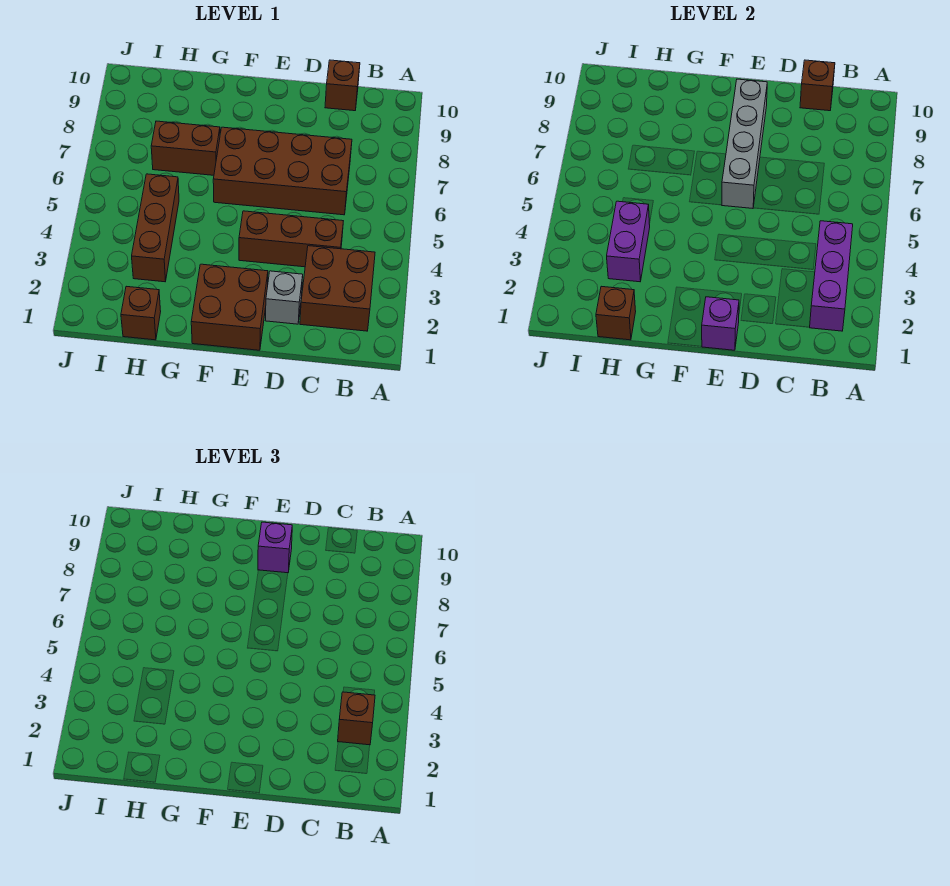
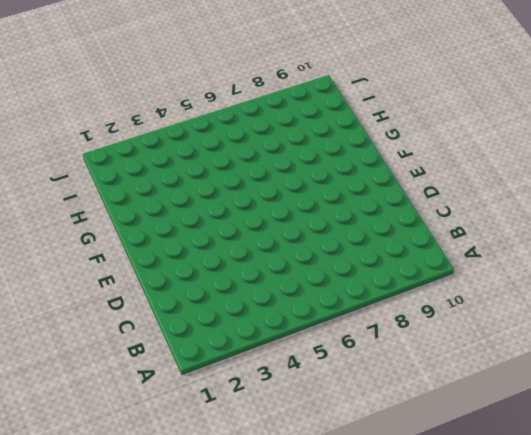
none -> brown brick B2:C3 level 1
none -> brown brick C4:E4 level 1
none -> brown brick C6:F7 level 1

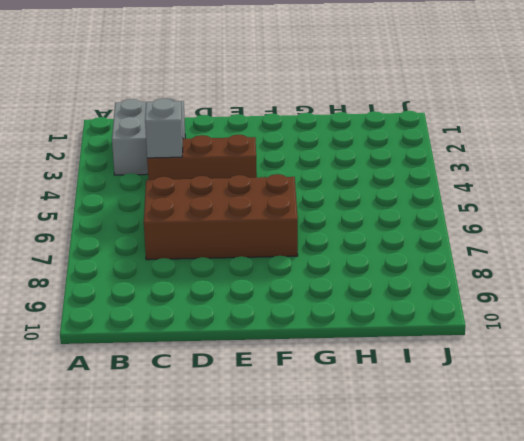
grey brick B2:C3 level 1 -> brown brick B2:C3 level 1
grey brick C4 level 2 -> grey brick D2 level 1
none -> brown brick C10 level 1
none -> brown brick E1:F2 level 1
none -> brown brick G7:H7 level 1

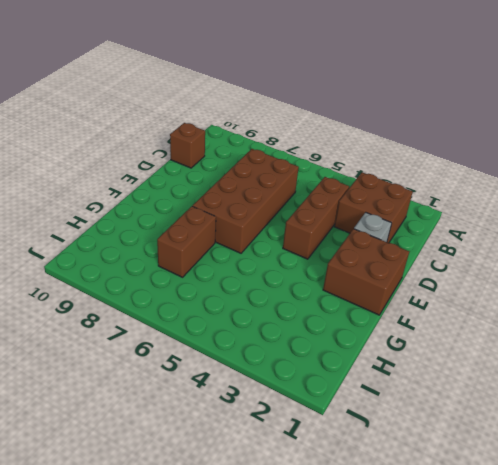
none -> brown brick H1 level 1
none -> brown brick H3:H5 level 1
none -> purple brick B2:B4 level 2

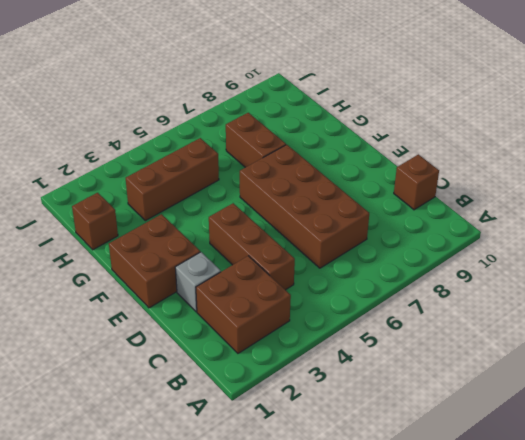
none -> purple brick B2:B4 level 2
none -> brown brick C10 level 2
none -> purple brick E1 level 2

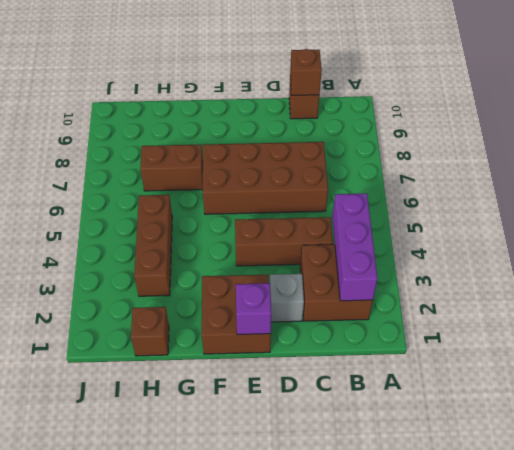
none -> grey brick E6:E9 level 2
none -> brown brick H1 level 2
none -> purple brick H3:H4 level 2

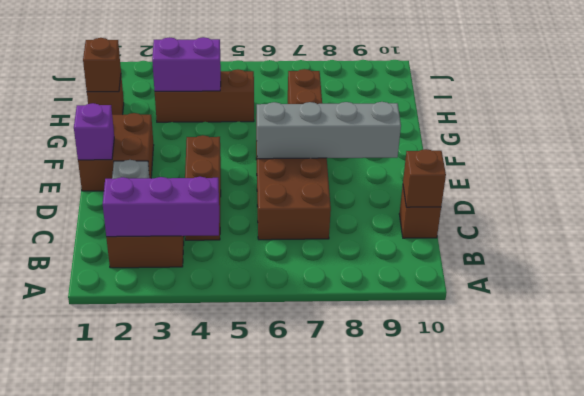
none -> brown brick B3 level 3
none -> purple brick E9 level 3

